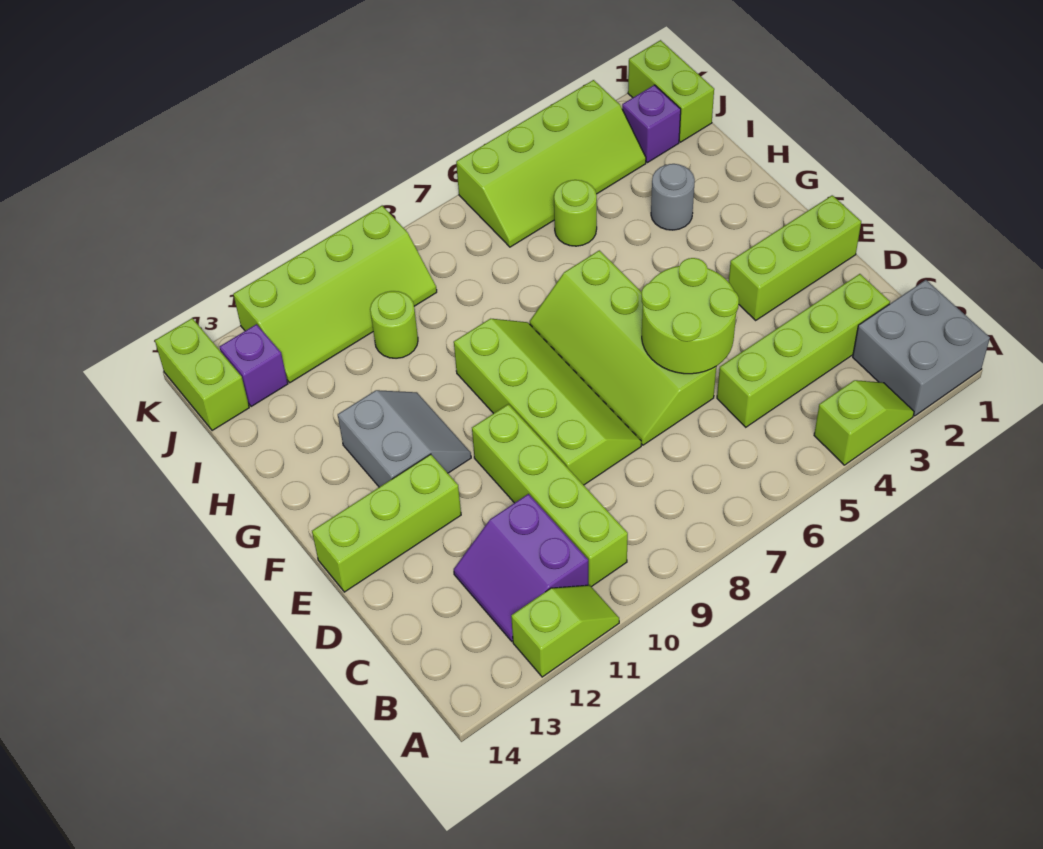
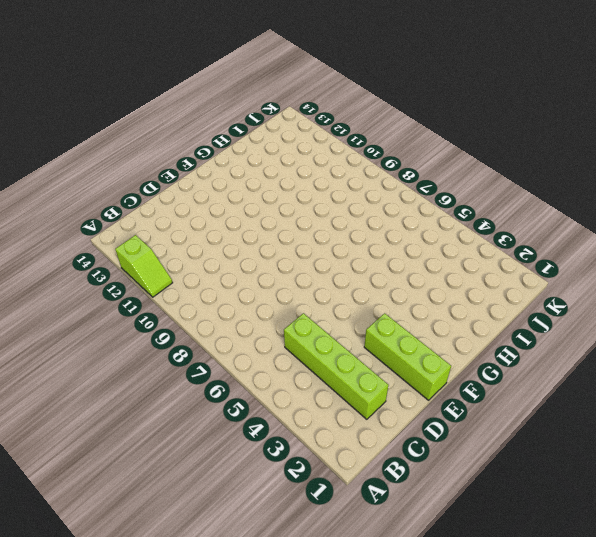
none -> grey brick A1:B2 level 1
none -> lime slope A3:A4 level 1 top 4
none -> lime brick B10:E10 level 1

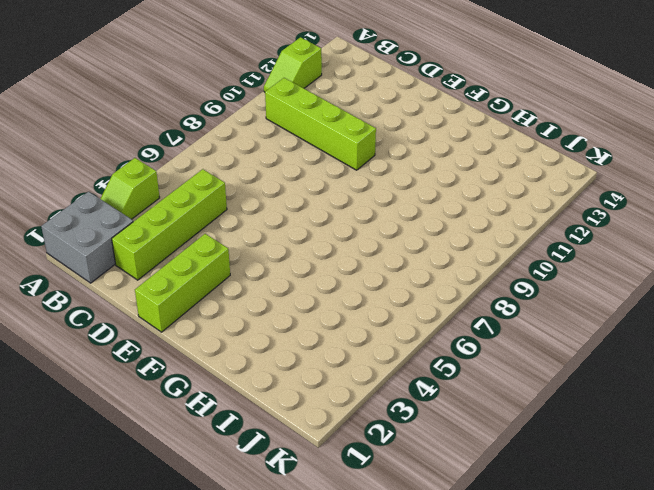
none -> purple slope B11:C12 level 1 top 11
none -> lime slope D6:G7 level 1 top 6
none -> lime slope D8:G9 level 1 top 9

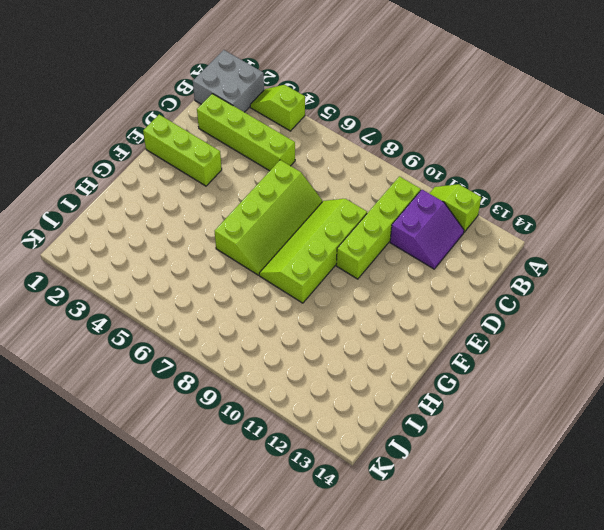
none -> lime brick E12:E14 level 1
none -> grey slope F11:G12 level 1 top 12
none -> grey round brick H3 level 1

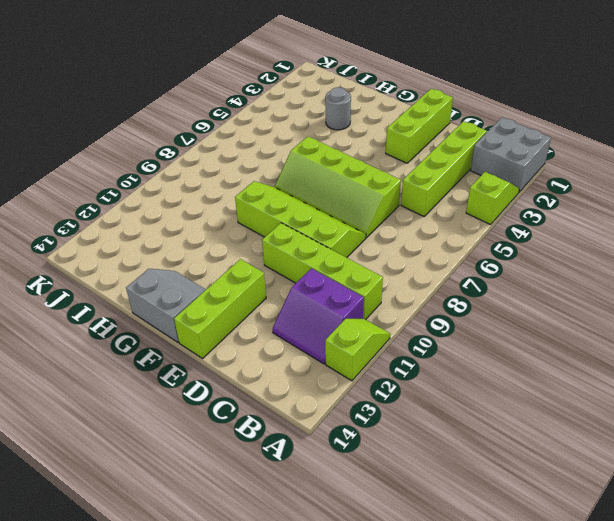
grey slope F13:G14 level 1 top 14 -> grey slope F11:G12 level 1 top 12
none -> lime round brick I5 level 1
none -> lime round brick I10 level 1
none -> lime brick J1:K1 level 1

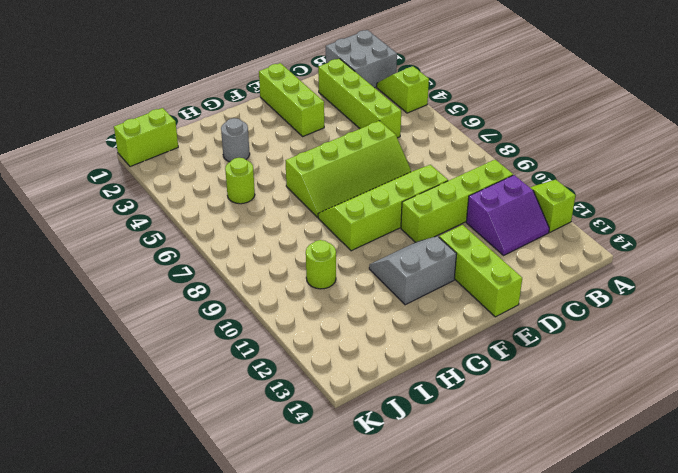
none -> purple brick J2 level 1
none -> lime slope J3:K6 level 1 top K
none -> lime slope J9:K12 level 1 top K

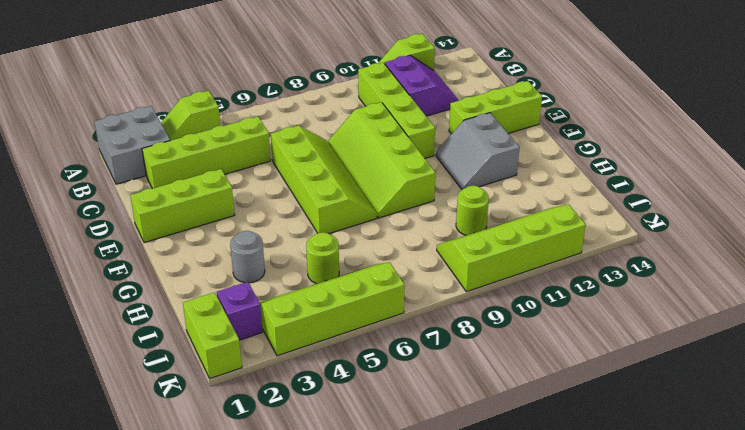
none -> purple brick J13 level 1
none -> lime brick J14:K14 level 1
none -> lime round brick D5:E6 level 2

